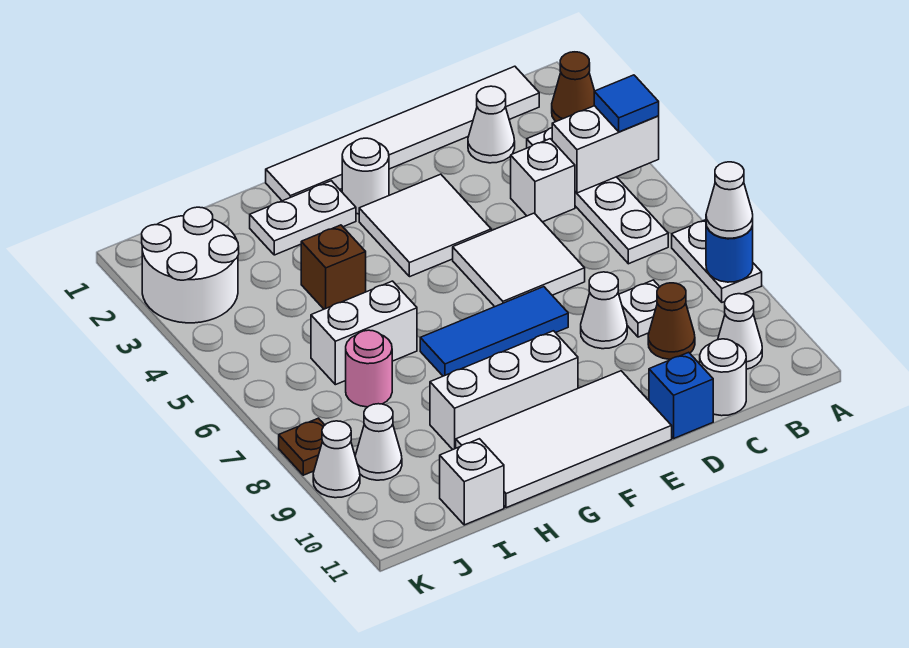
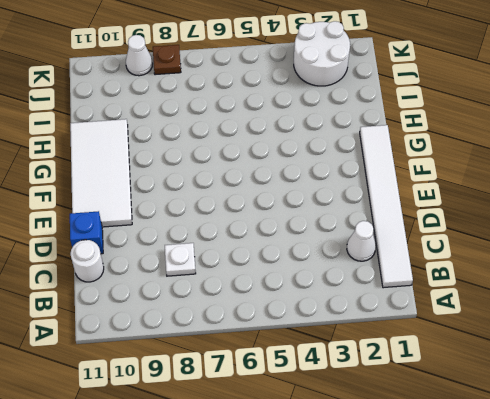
none -> brown cone A2 level 1
none -> white plate A7:A8 level 1
none -> white plate B3:B6 level 1
none -> white cone B10 level 1

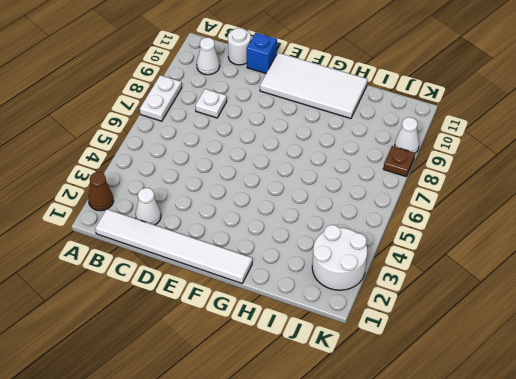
none -> white plate B3:B6 level 1
none -> white brick C4 level 1
none -> brown cone C9 level 1
none -> white tile D5:E6 level 1

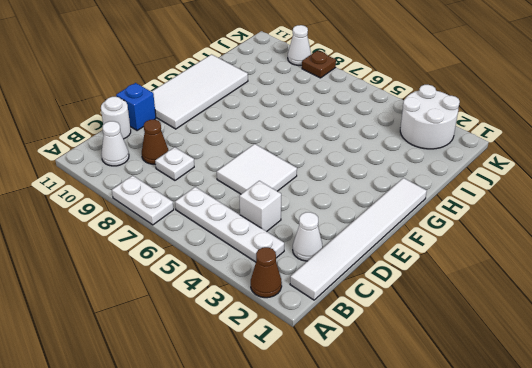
none -> white cone D8 level 1
none -> white tile E3:F4 level 1
none -> blue tile E7:G7 level 1
none -> white round brick F2 level 1

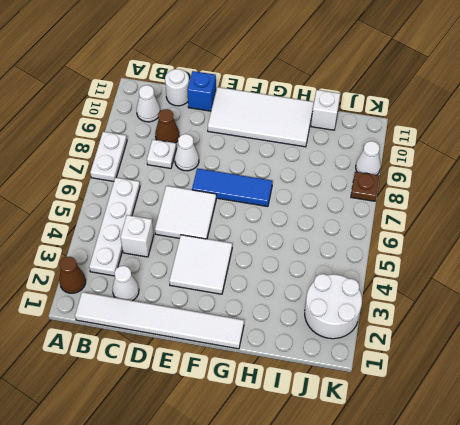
none -> white round brick F2 level 1
none -> white brick F9:H9 level 1
none -> white plate G2:H2 level 1
none -> brown brick H4 level 1

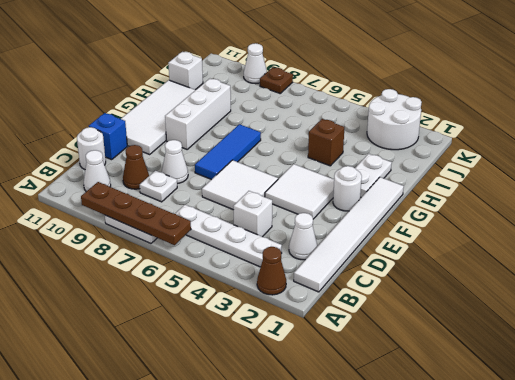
brown plate A6:A9 level 2 -> blue round brick A8 level 2
none -> white brick H6:I6 level 1
none -> pink round brick I7 level 1
none -> white cone J9 level 1
none -> white brick A4:B4 level 2

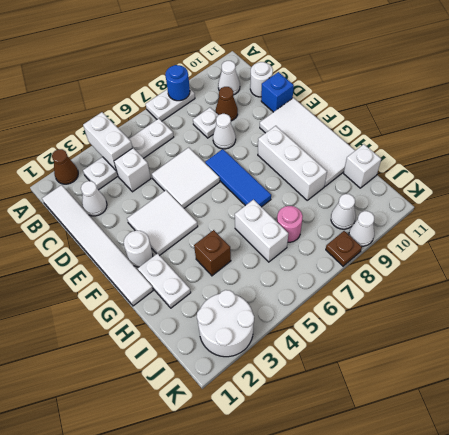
none -> blue tile A4 level 3
none -> white cone A8 level 3

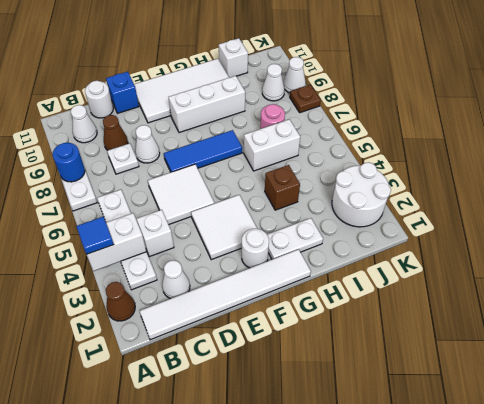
none -> white cone A8 level 3

